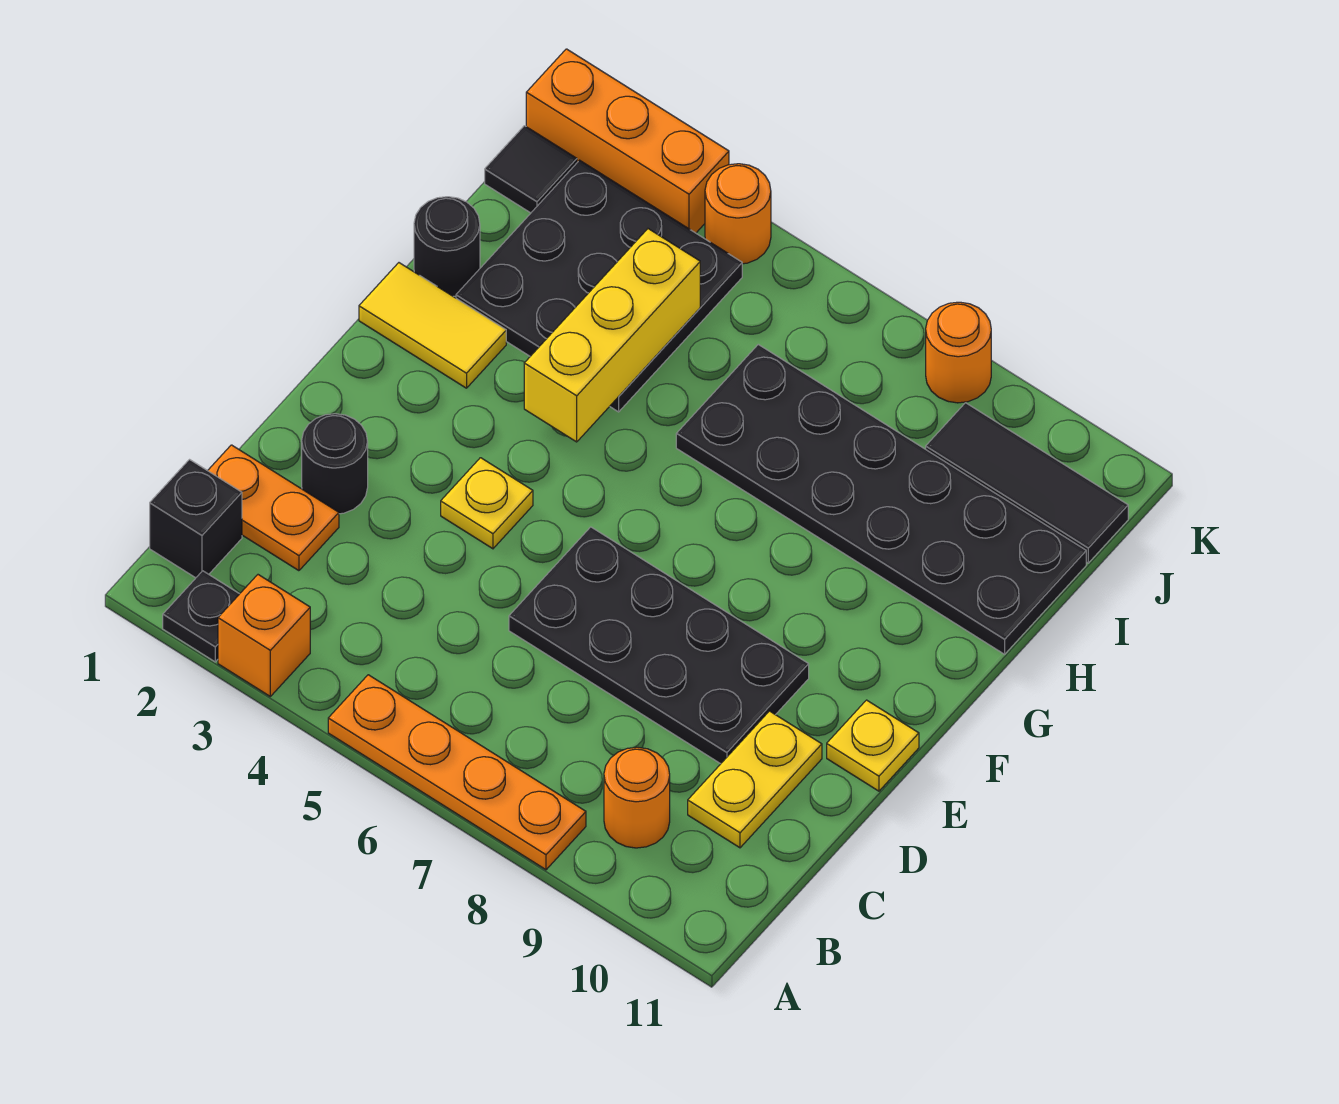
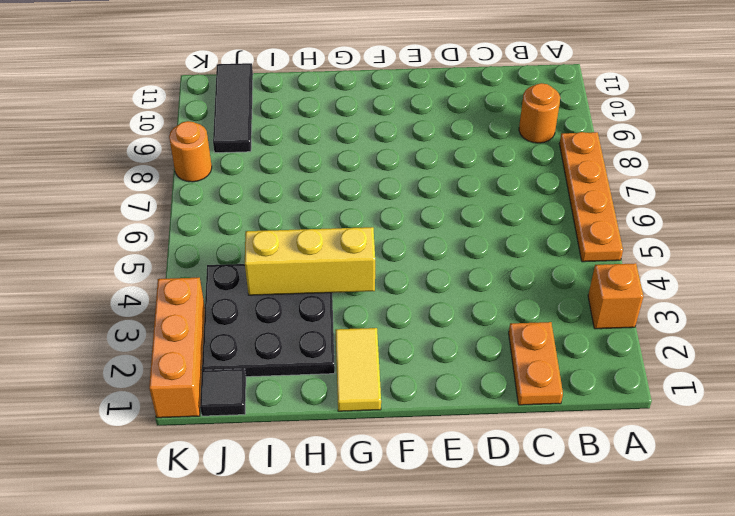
none -> black plate A2 level 1
none -> black brick B1 level 1
none -> yellow plate C10:D10 level 1

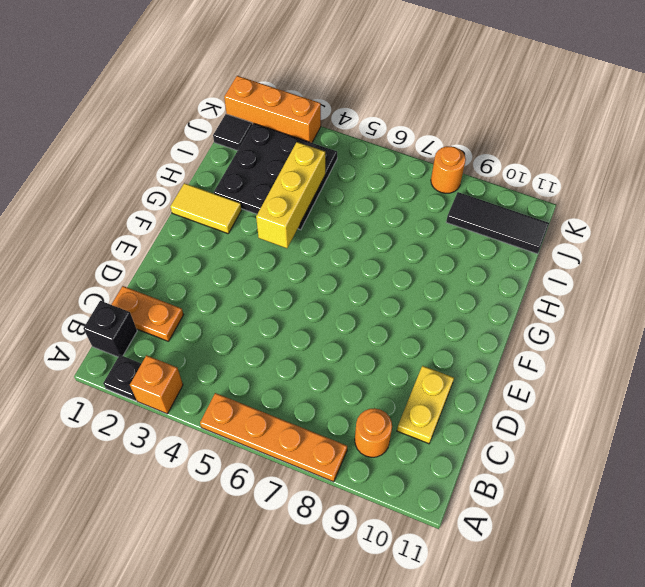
none -> black round brick D2 level 1
none -> black plate D6:E9 level 1
none -> yellow plate E4 level 1

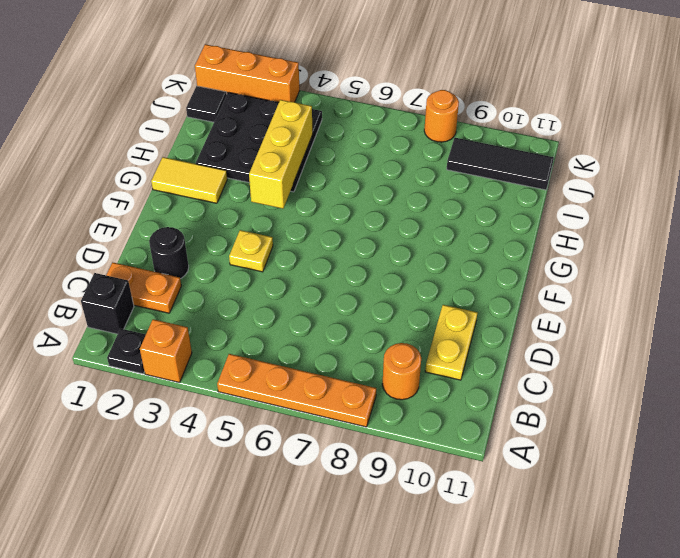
none -> black plate D6:E9 level 1
none -> yellow plate E11 level 1
none -> black round brick H1 level 1

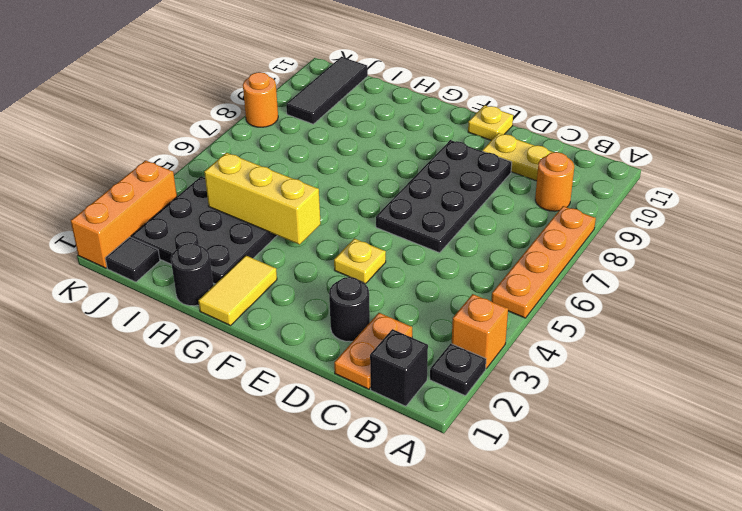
none -> black plate H6:I11 level 1
none -> orange round brick K4 level 1

